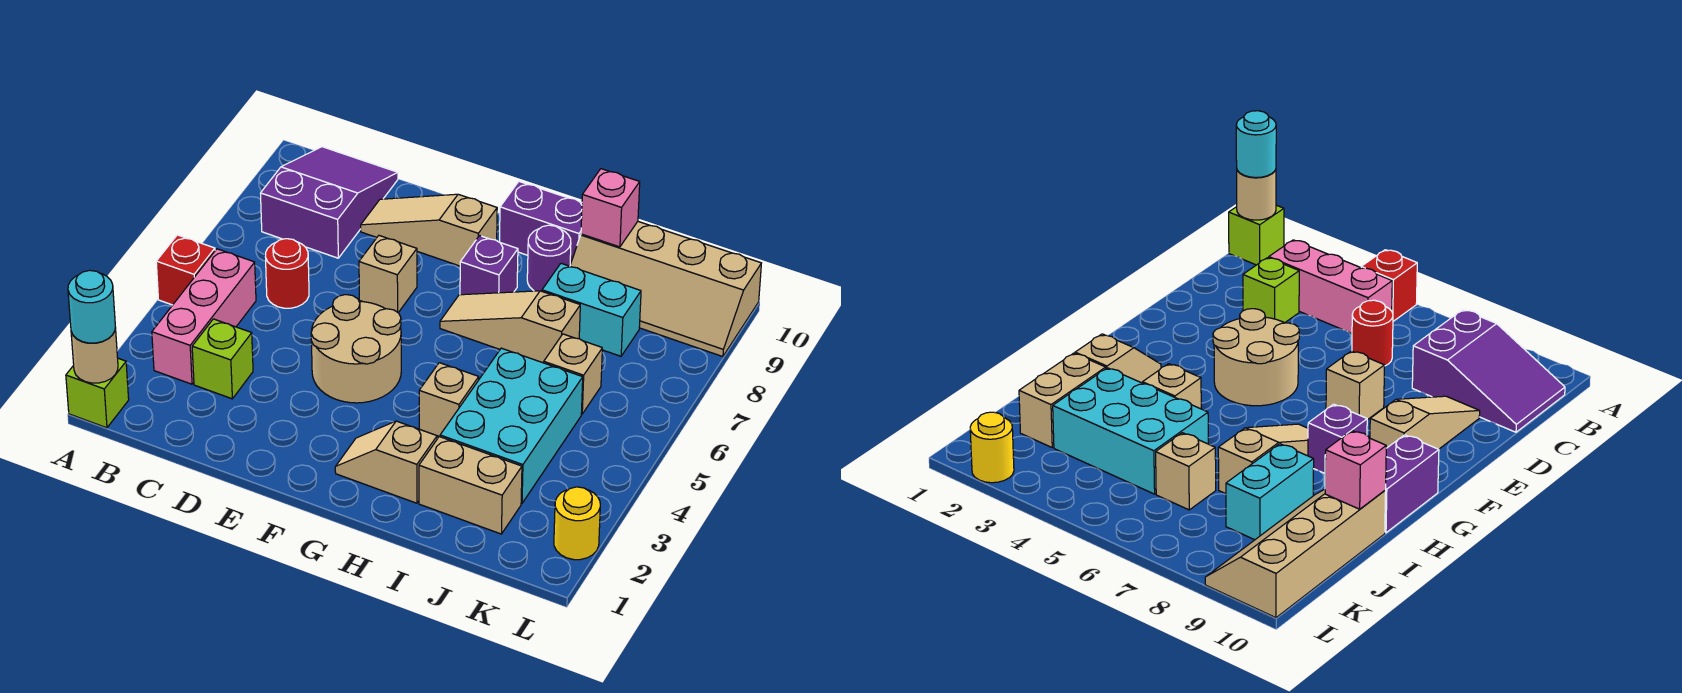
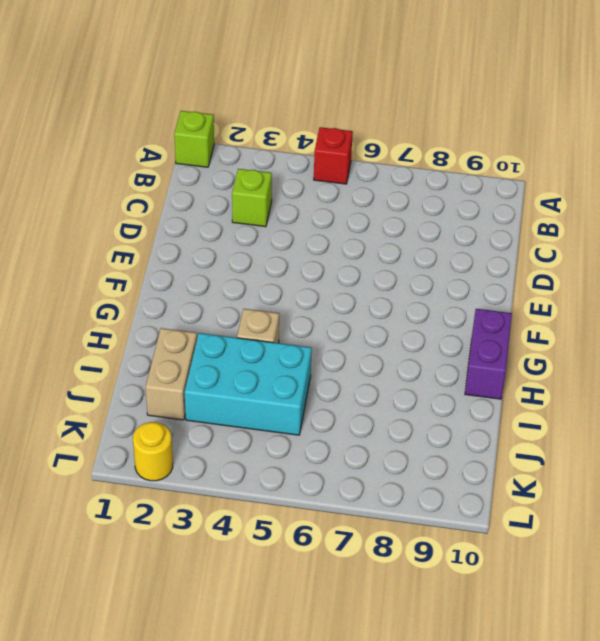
none -> pink brick B3:B5 level 1
none -> purple slope B8:C10 level 1 top 8
none -> red round brick C6 level 1

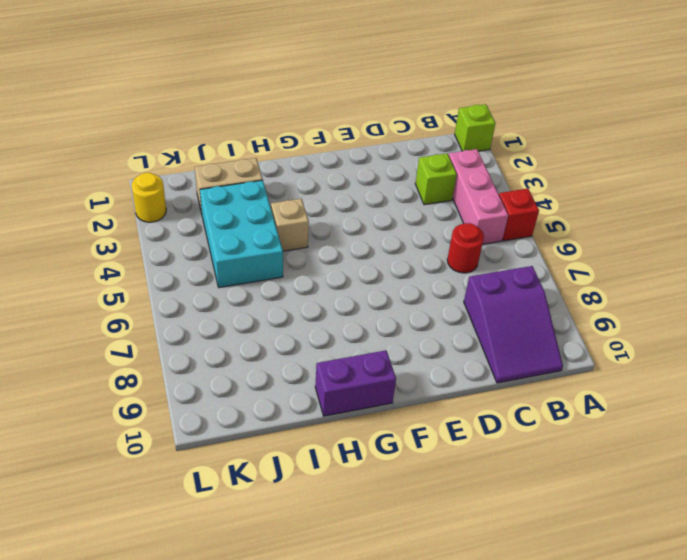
none -> tan slope D9:F9 level 1 top F
none -> tan round brick E4:F5 level 1
none -> tan brick E7 level 1

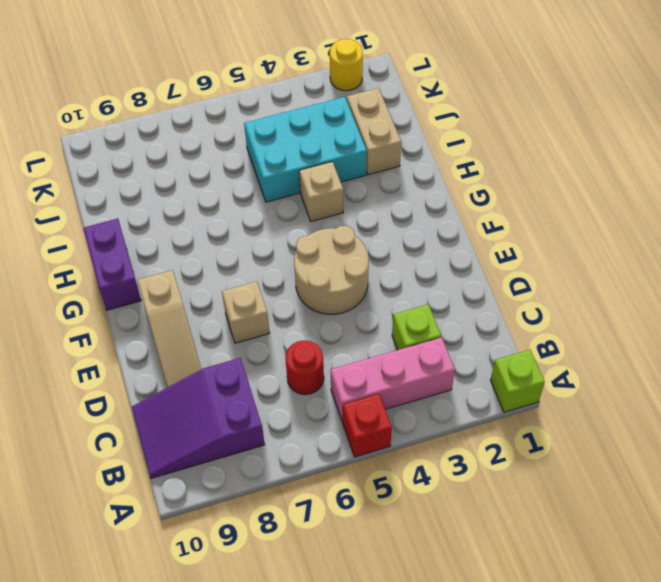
none -> tan slope G2:H2 level 1 top H
none -> tan slope G7:I7 level 1 top I
none -> purple brick G8 level 1

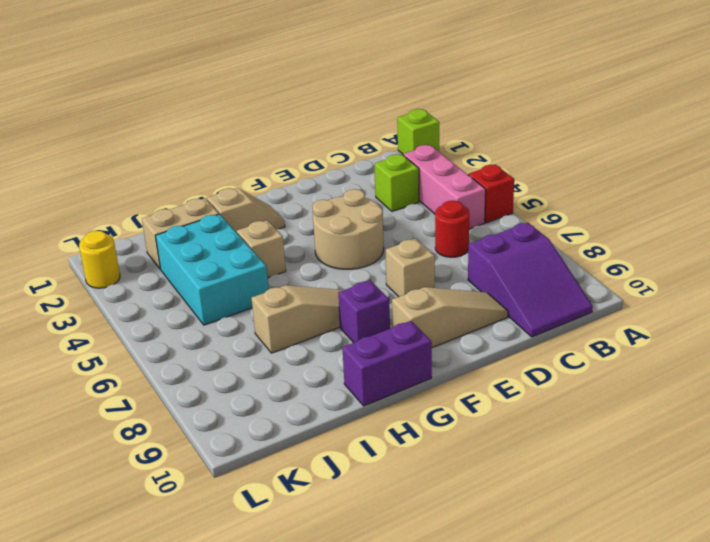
none -> purple round brick H9 level 1
none -> cyan brick I8:J8 level 1
none -> tan slope I9:L10 level 1 top 10

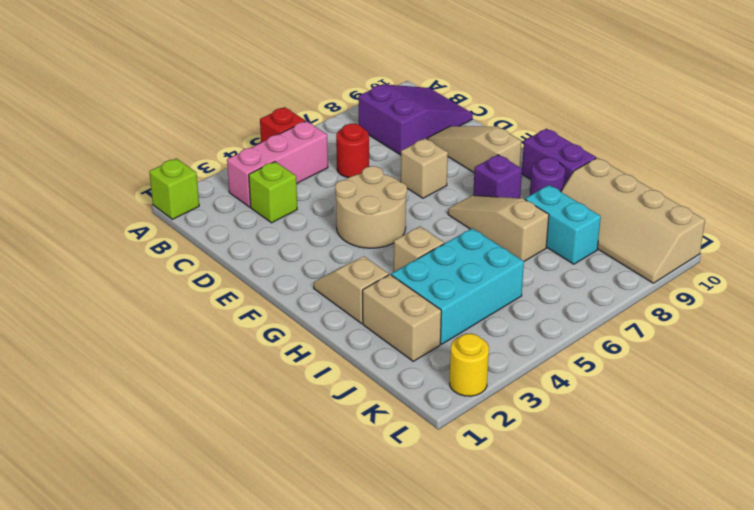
none -> tan brick J6 level 1
none -> tan round brick A1 level 2
none -> pink brick I10 level 2

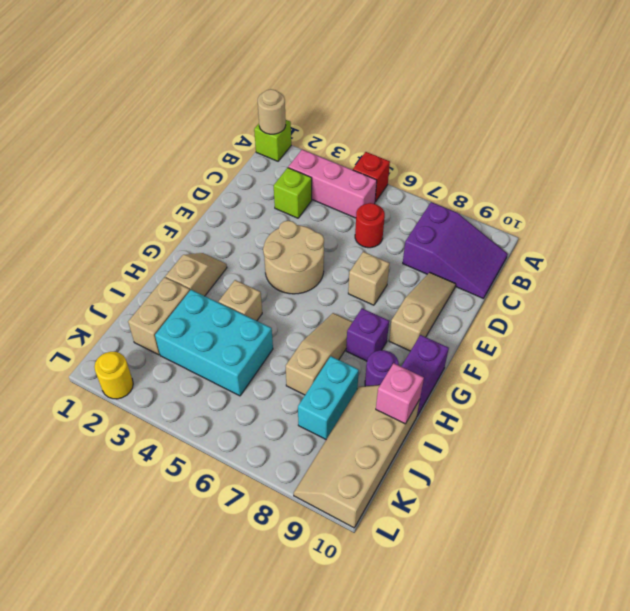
none -> tan brick J6 level 1
none -> cyan round brick A1 level 3

